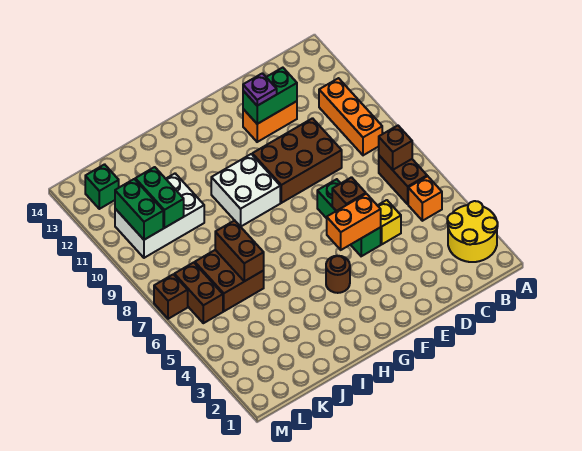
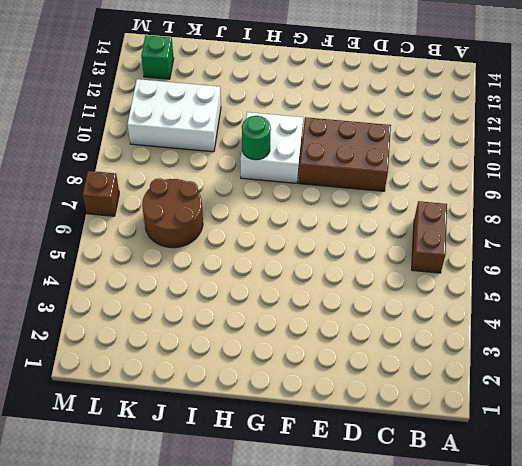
green round brick H9 level 2 -> none
brown round brick J6:K7 level 1 -> brown brick J6:K7 level 1
none -> yellow round brick A2:B3 level 1
none -> orange brick B5 level 1
none -> orange brick B9:B11 level 1

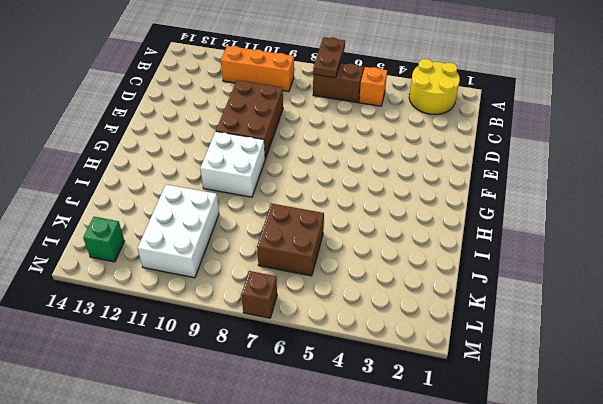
brown plate A7:B7 level 2 -> brown brick B7 level 2
none -> yellow brick D5 level 1
none -> orange brick D12:E12 level 1
none -> green brick E5:E7 level 1

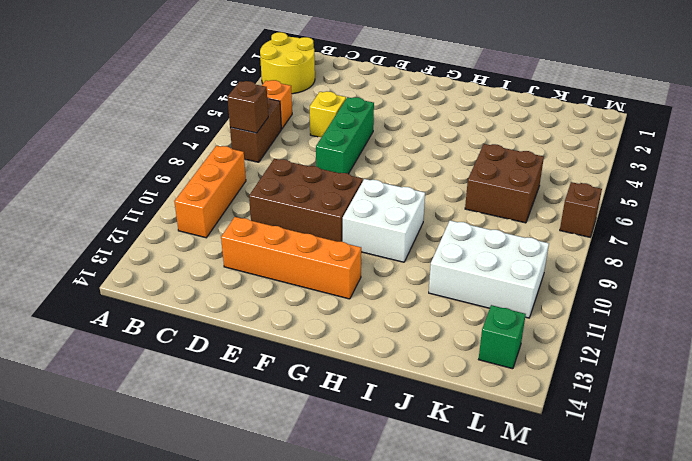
orange brick D12:G12 level 1 -> orange brick D12:E12 level 1
none -> brown round brick G4 level 1
none -> brown brick L6:L7 level 1
none -> green brick D12:E12 level 2

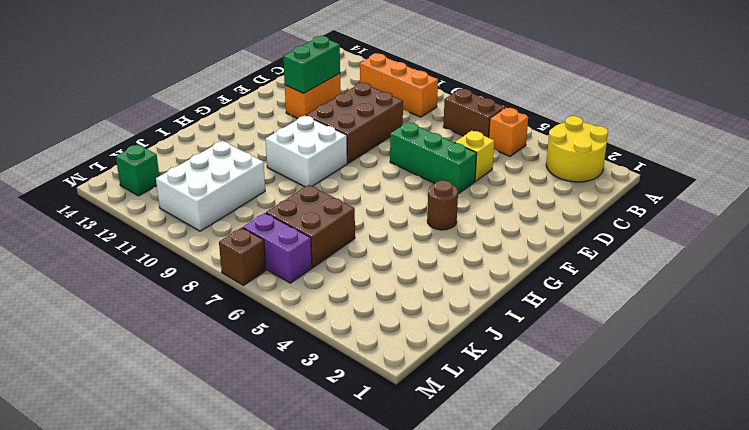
purple brick L6:L7 level 1 -> brown brick L6:L7 level 1
none -> brown brick B7 level 2
none -> orange brick E5:F5 level 2
none -> brown brick E6 level 2

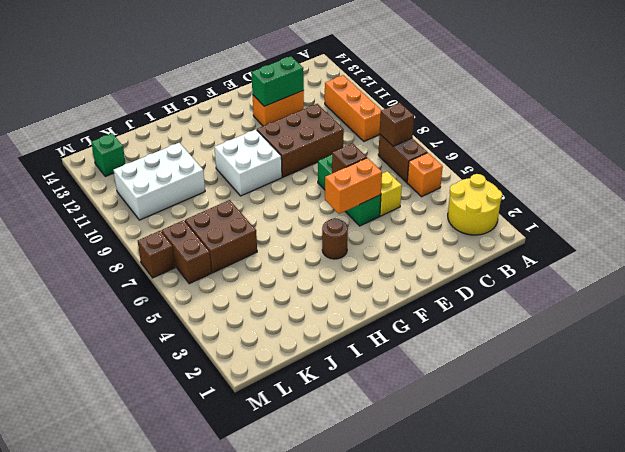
none -> brown brick J6:J7 level 2
none -> green brick K10:K11 level 2
none -> green brick L10:L11 level 2

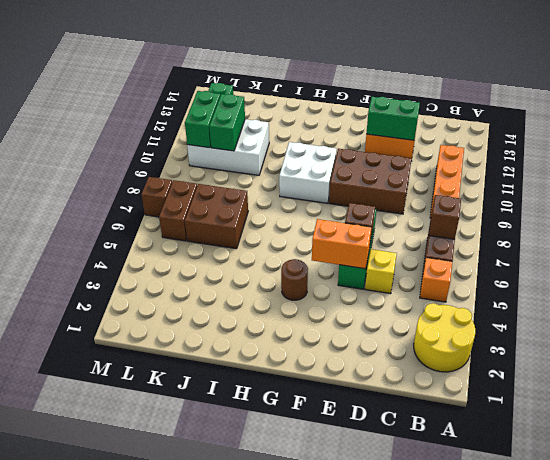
none -> brown brick J6:J7 level 2
none -> purple plate E12 level 3

